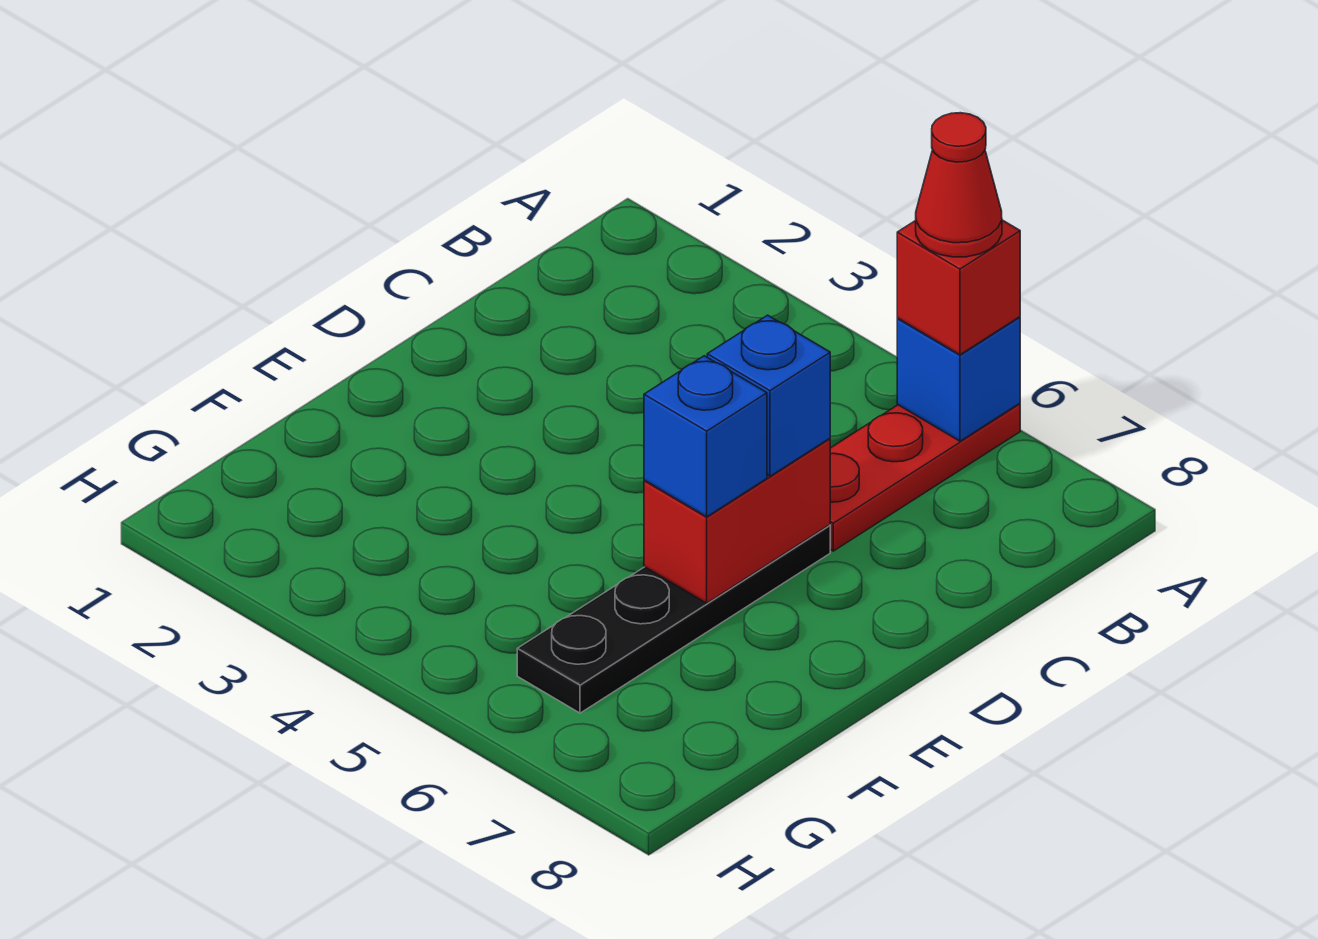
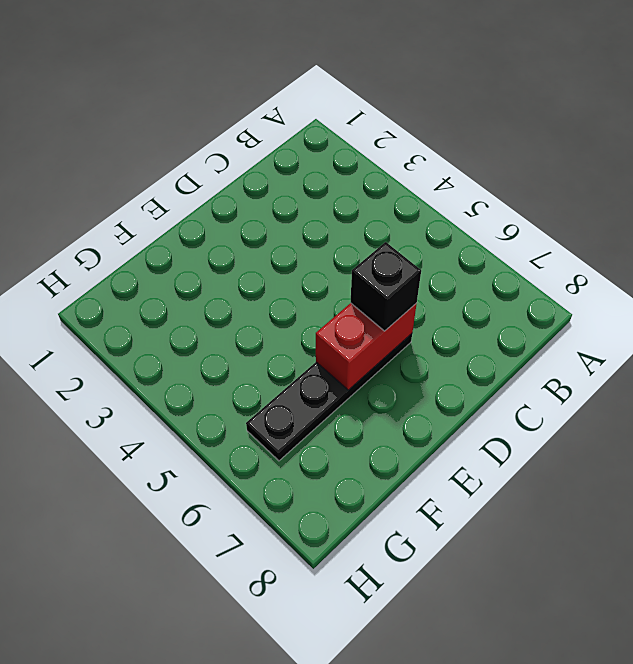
black brick D6 level 3 -> blue brick D6 level 3
none -> red plate A6:C6 level 1
none -> blue brick A6 level 2

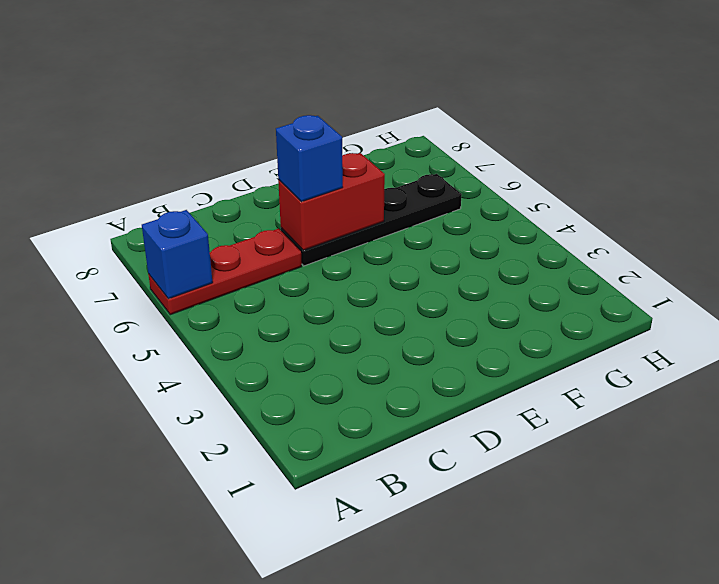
none -> red brick A6 level 3
none -> blue brick E6 level 3

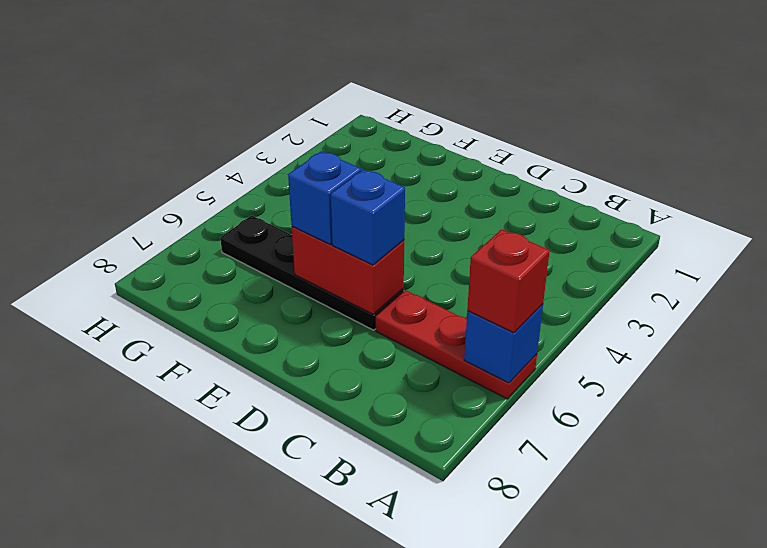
none -> red cone A6 level 4

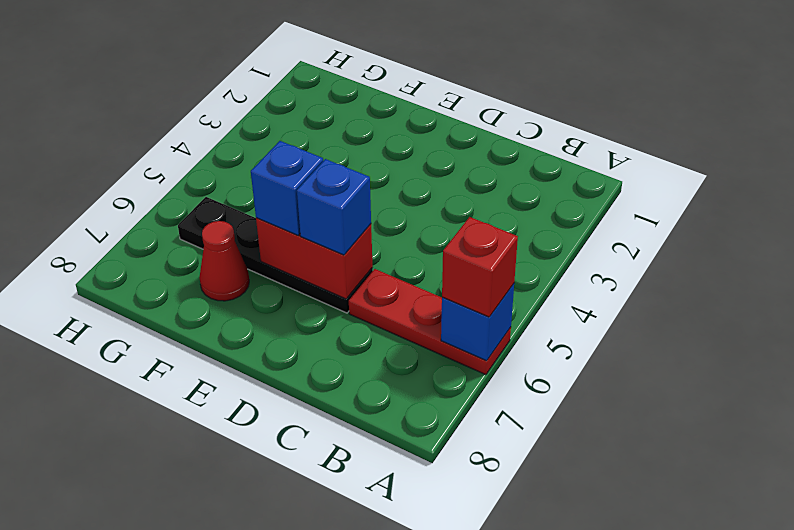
red cone F7 level 1 -> red cone A6 level 4

